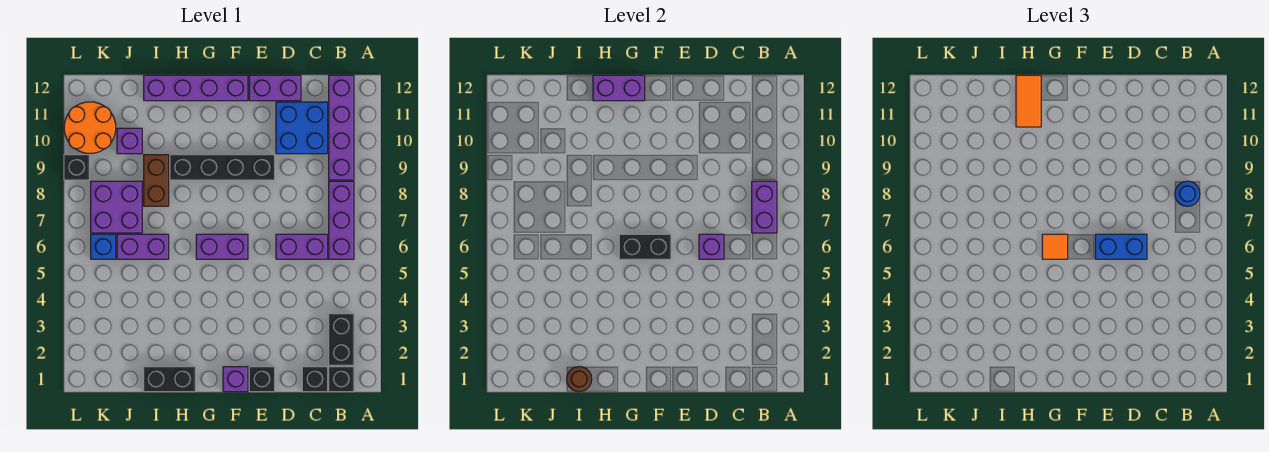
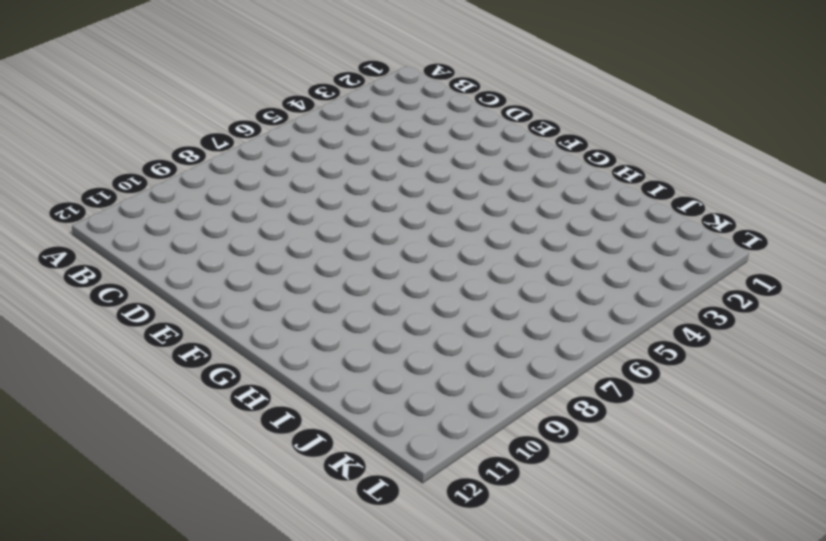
none -> black brick B1 level 1
none -> black brick B2:B3 level 1
none -> purple brick B6:B8 level 1
none -> purple brick B9:B12 level 1

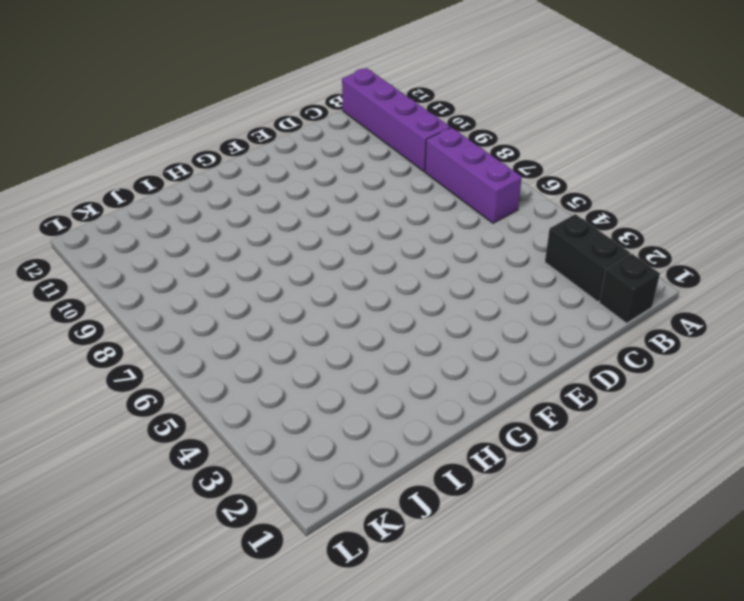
none -> black brick C1 level 1
none -> purple brick C6:D6 level 1
none -> blue brick C10:D11 level 1
none -> purple brick D12:E12 level 1

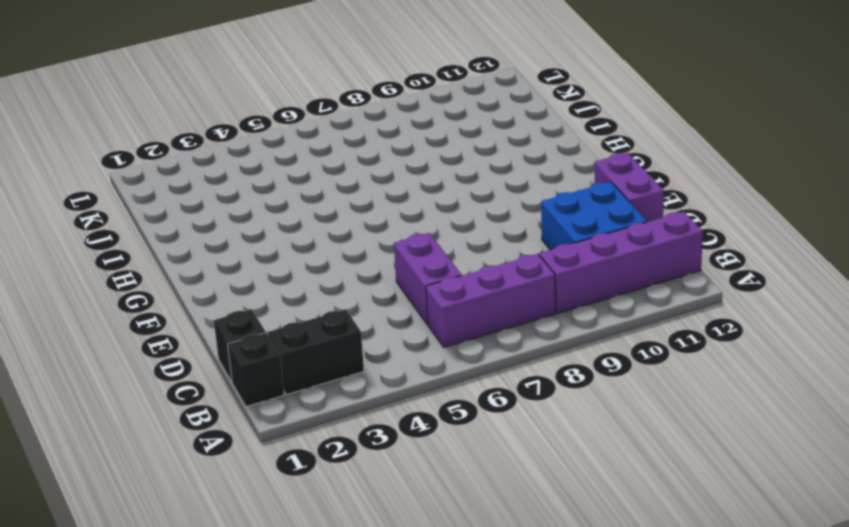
none -> black brick E1 level 1
none -> black brick E9:H9 level 1
none -> purple brick F1 level 1
none -> purple brick F6:G6 level 1

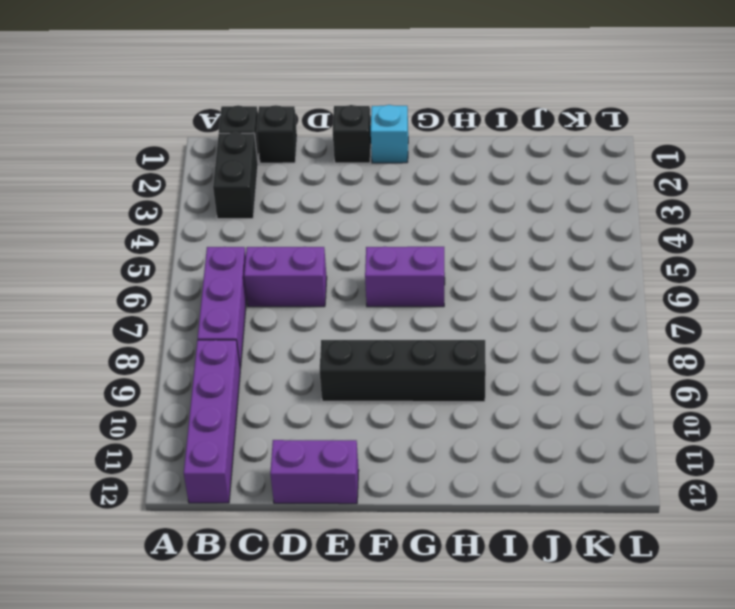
cyan brick F1 level 1 -> purple brick F1 level 1
none -> blue brick C10:D11 level 1
none -> purple brick F12:I12 level 1
none -> black brick H1:I1 level 1
none -> purple brick I6:J6 level 1

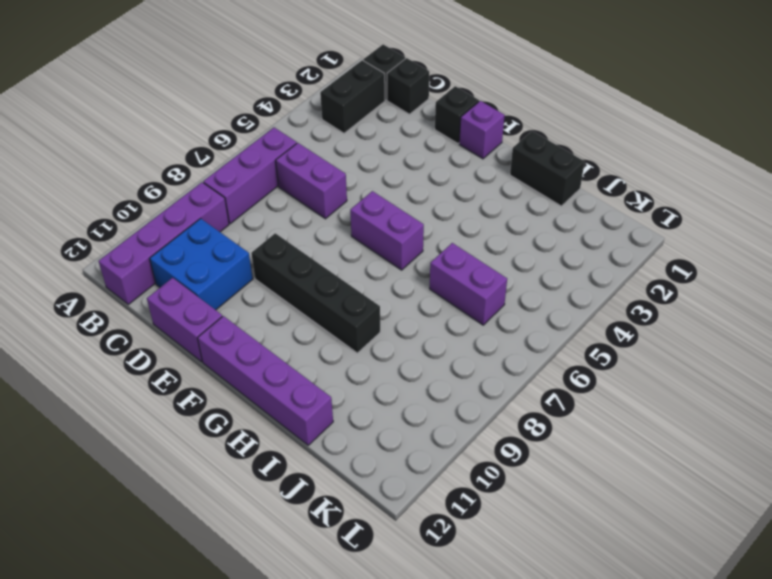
none -> brown brick I8:I9 level 1
none -> purple brick J7:K8 level 1
none -> purple brick J10 level 1
none -> blue brick K6 level 1

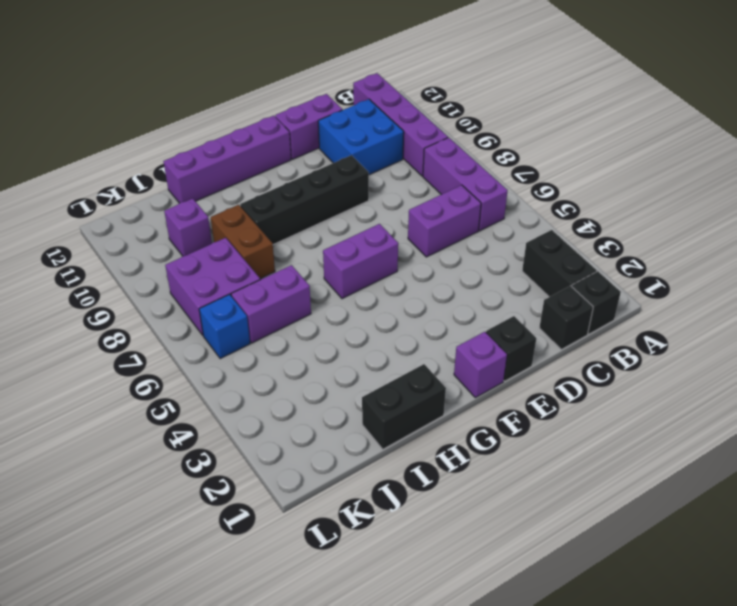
none -> orange round brick K10:L11 level 1
none -> black brick L9 level 1
none -> purple brick B7:B8 level 2
none -> purple brick D6 level 2

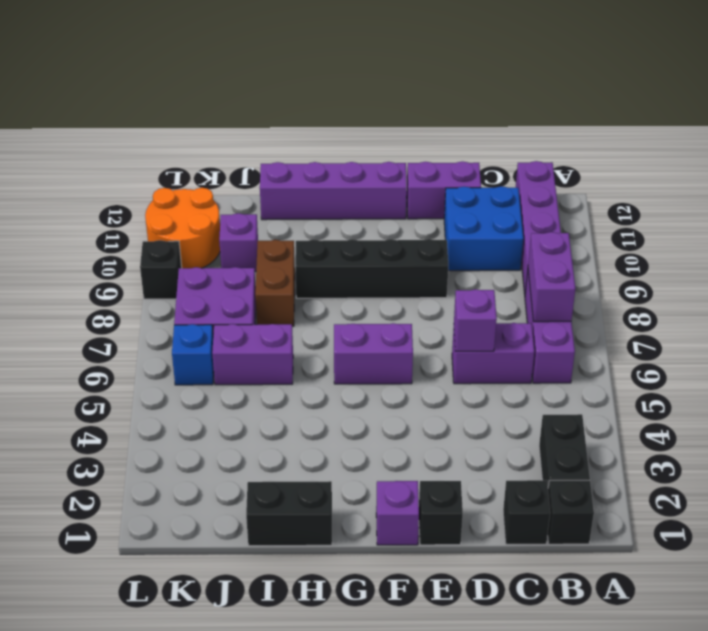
none -> black brick F6:G6 level 2
none -> purple brick G12:H12 level 2
none -> brown round brick I1 level 2
none -> blue round brick B8 level 3

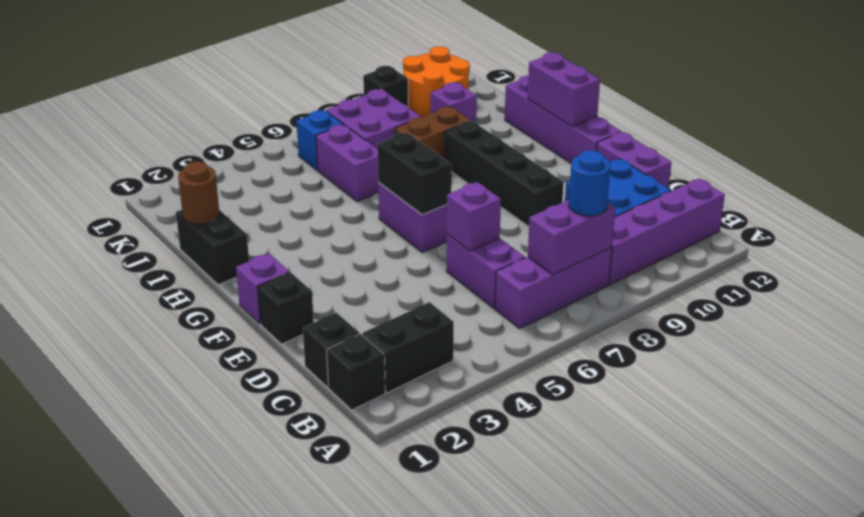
none -> blue brick D6:E6 level 3
none -> orange tile G6 level 3
none -> orange tile H11:H12 level 3

